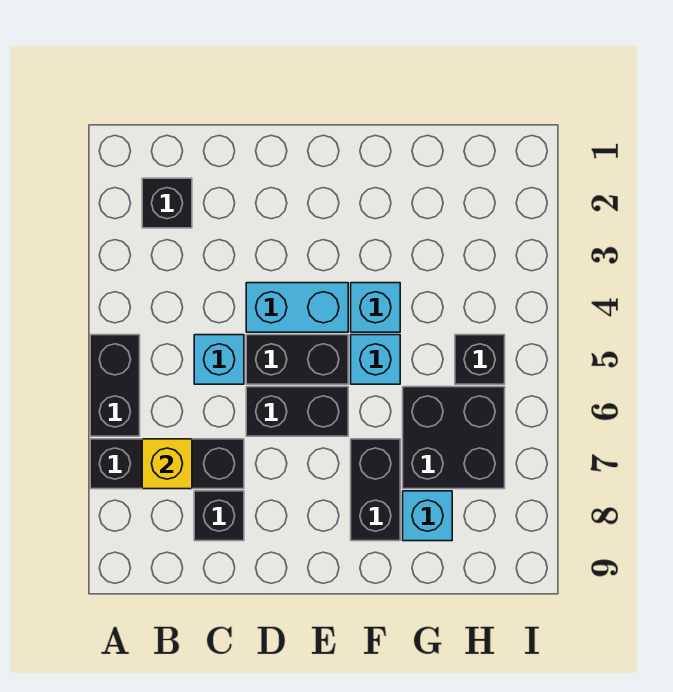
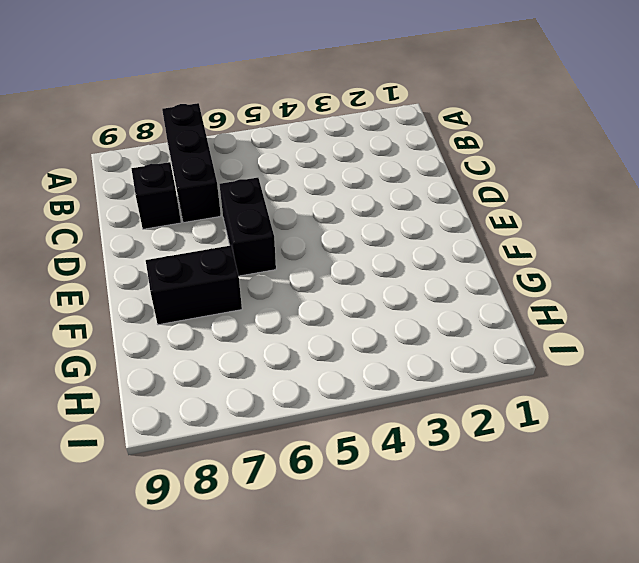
none -> black brick A5:A6 level 1
none -> black brick B2 level 1
none -> cyan brick C5 level 1

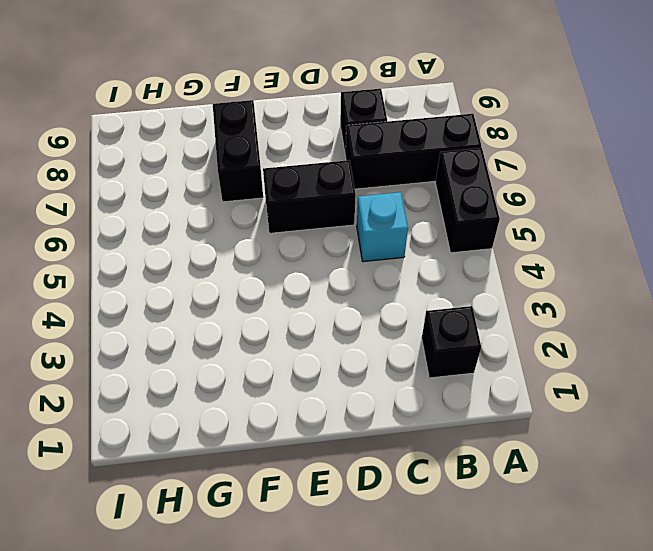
none -> cyan brick D4:E4 level 1
none -> black brick D5:E5 level 1
none -> cyan brick F4 level 1

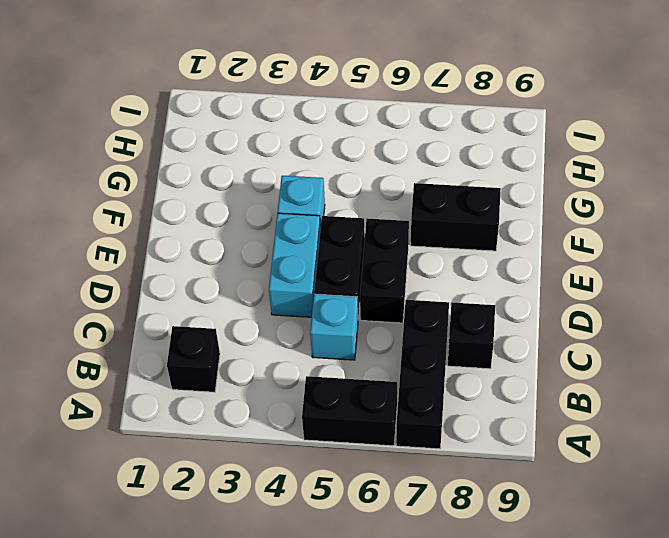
none -> cyan brick F5 level 1
none -> black brick G6:H7 level 1
none -> cyan brick G8 level 1

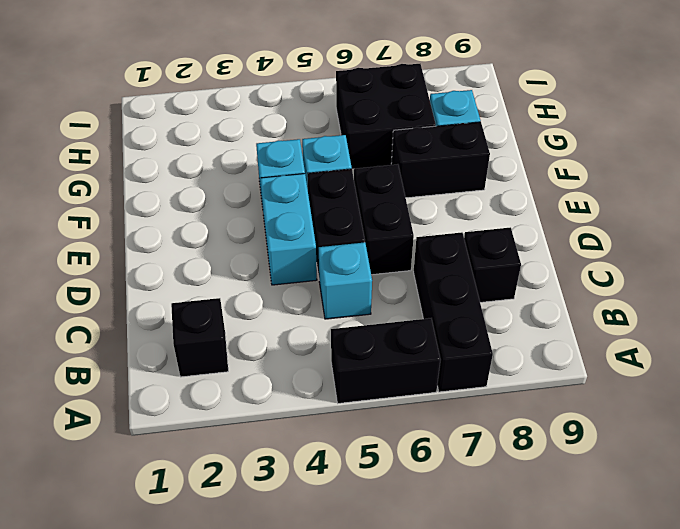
none -> black brick H5 level 1
none -> yellow brick B7 level 2

